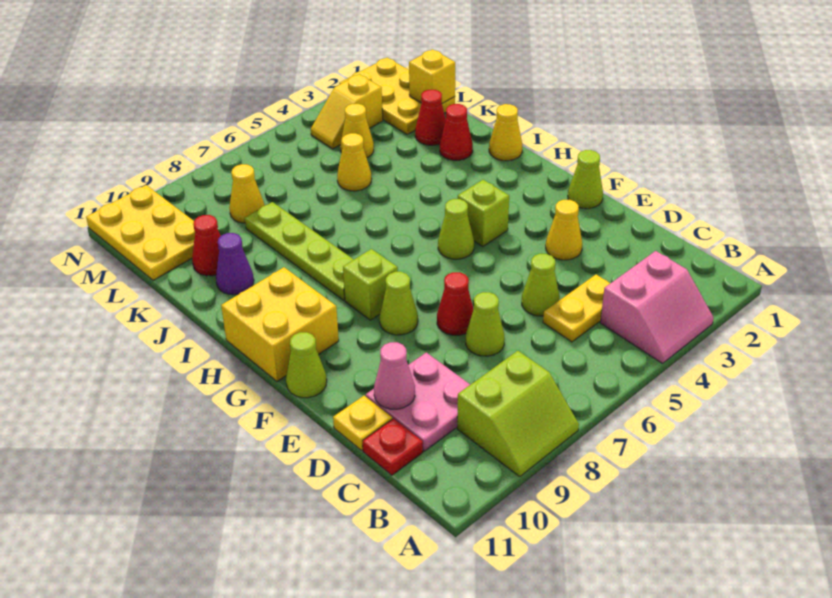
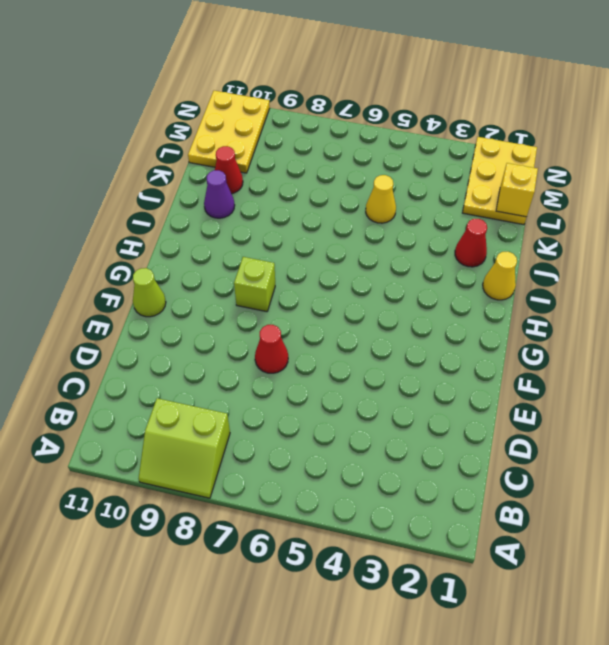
none -> pink slope A3:B4 level 1 top B
none -> yellow plate C4:C5 level 1
none -> pink plate C9:D10 level 1
none -> red plate C11 level 1

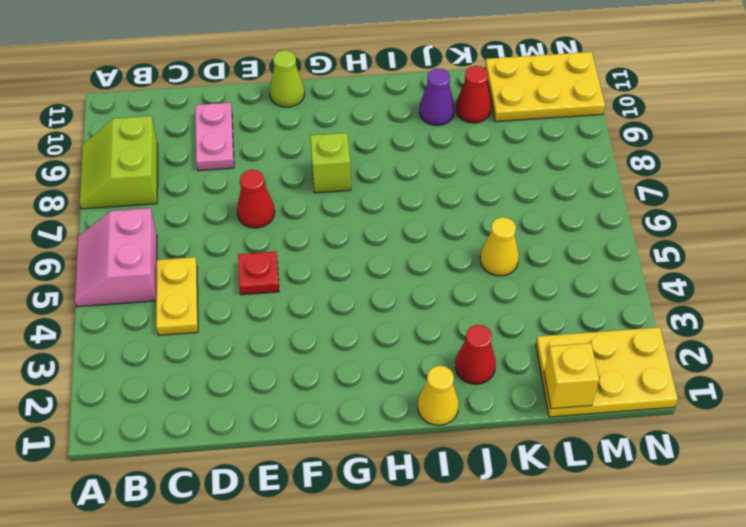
pink slope A5:B6 level 1 top B -> pink slope A3:B4 level 1 top B
pink plate D9:D10 level 1 -> pink plate C9:D10 level 1
red plate E5 level 1 -> red plate C11 level 1
none -> lime cone D5 level 1
none -> lime cone D7 level 1
none -> yellow plate D11 level 1
none -> yellow cone E3 level 1

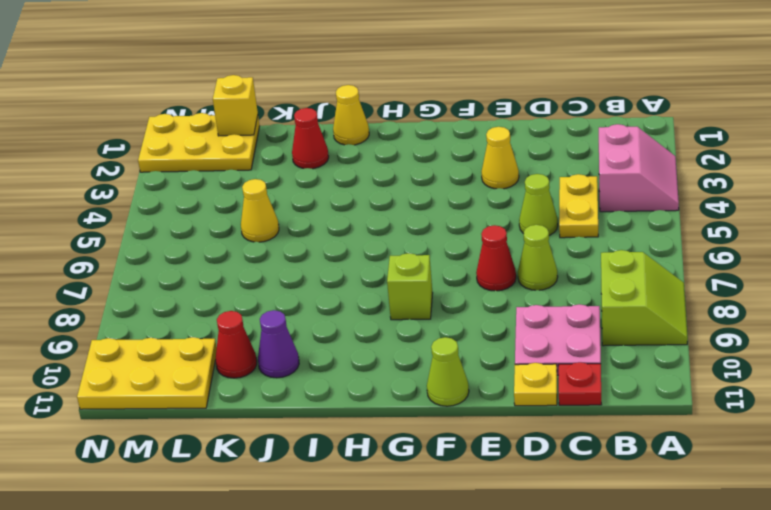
none -> lime cone F1 level 1
none -> lime cone F8 level 1
none -> lime brick G4 level 1
none -> lime cone G5 level 1

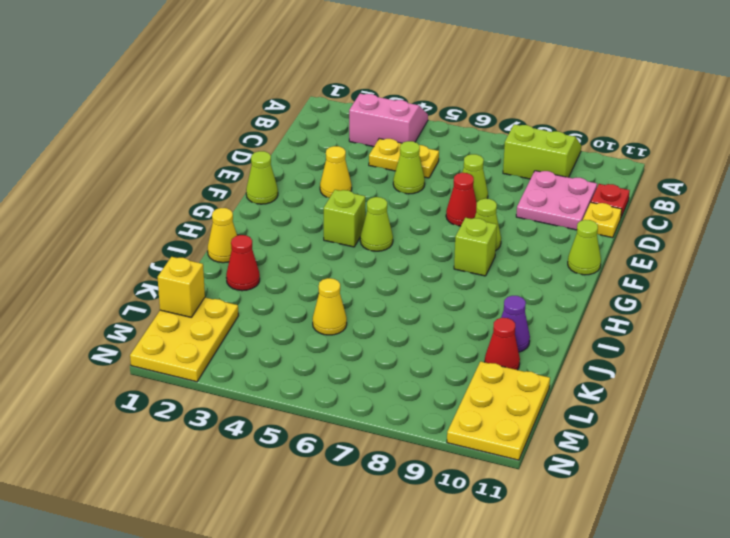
none -> yellow brick G10:H11 level 1
none -> lime plate H8:K8 level 1
none -> red cone K2 level 1
none -> yellow cone L4 level 1

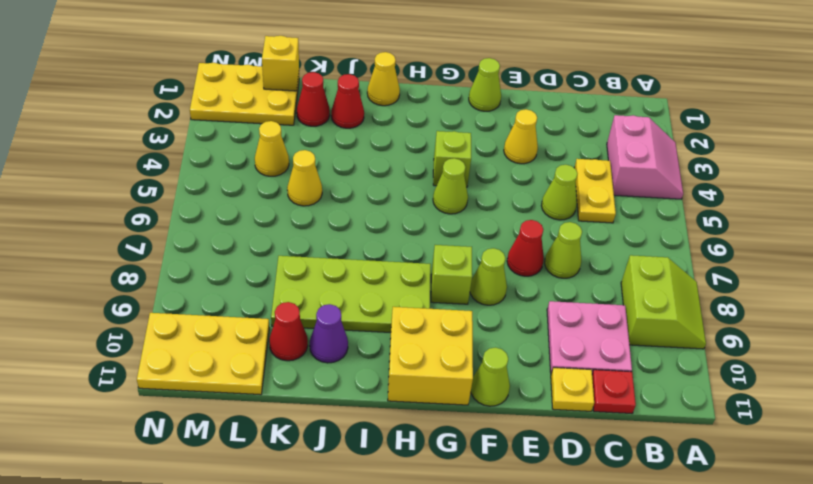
lime plate H8:K9 level 1 -> lime plate H8:K8 level 1
none -> yellow cone L8 level 1
none -> yellow slope M3:M4 level 1 top 3
none -> pink cone D10 level 2

